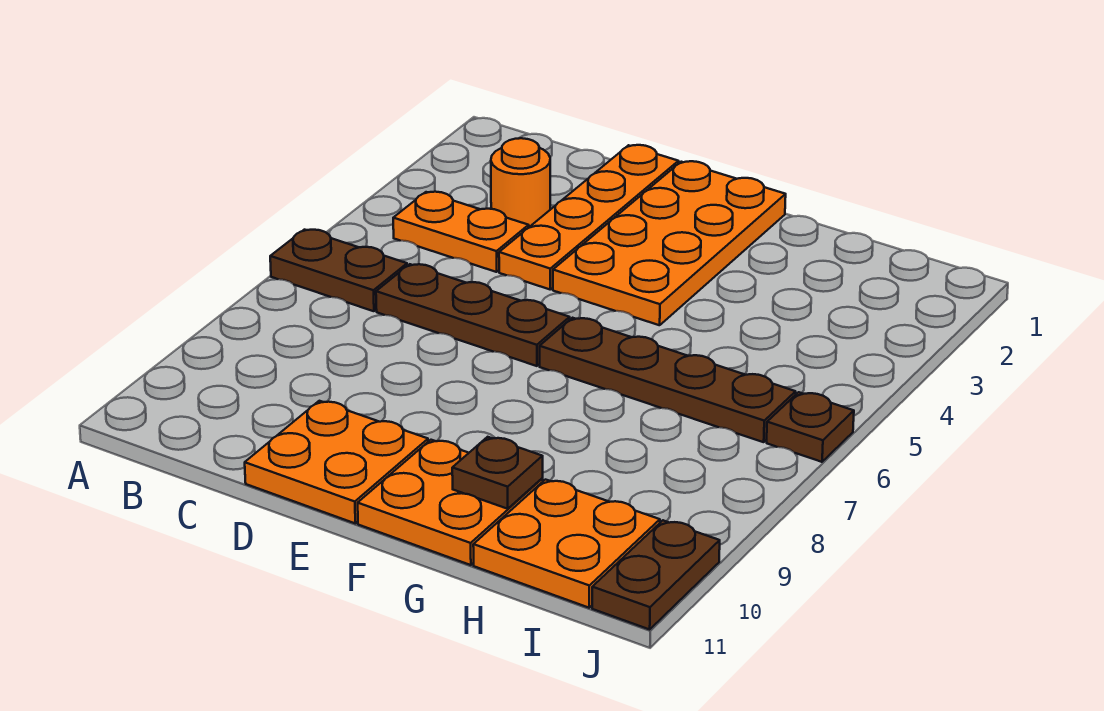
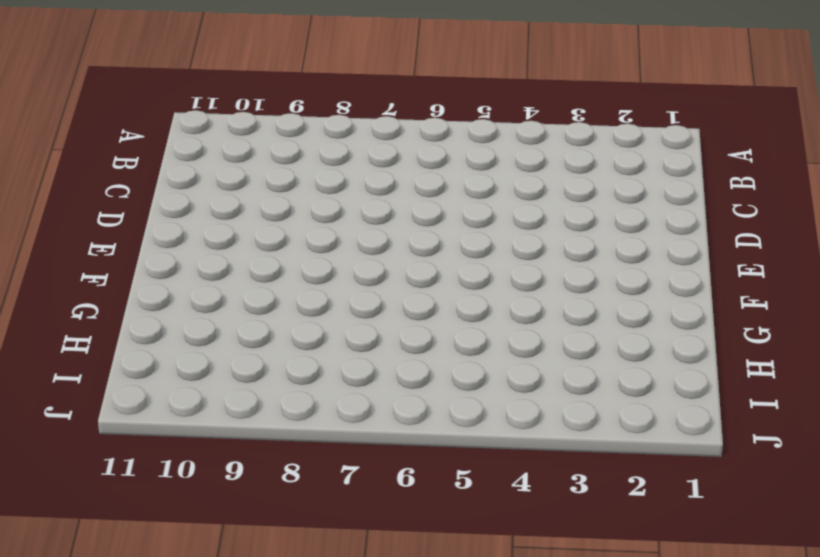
none -> brown plate A6:B6 level 1
none -> orange plate B4:C4 level 1
none -> orange round brick C3 level 1

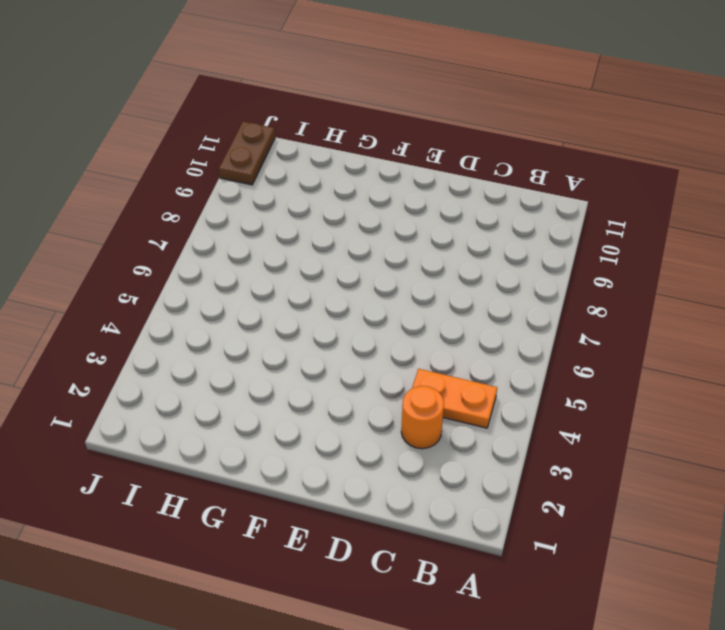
none -> brown plate A6:B6 level 1
none -> brown plate C6:E6 level 1
none -> orange plate D1:D4 level 1

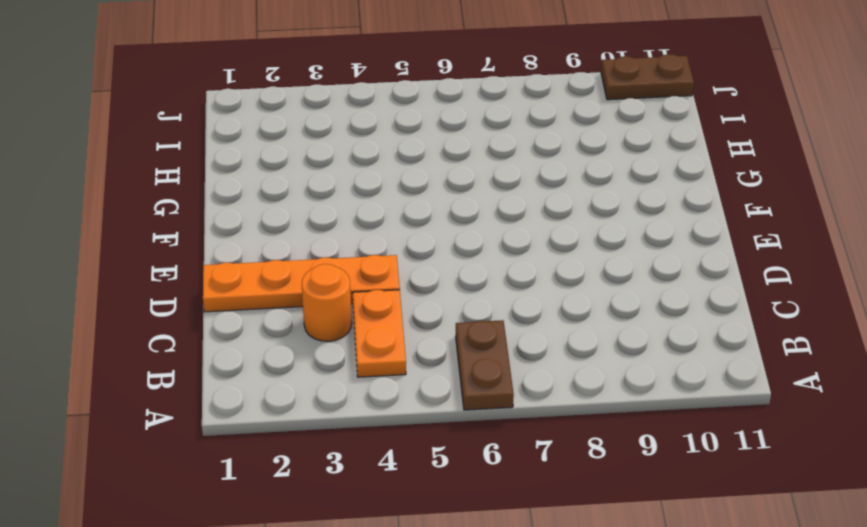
none -> brown plate C6:E6 level 1
none -> orange plate D10:E11 level 1
none -> orange plate E1:F4 level 1

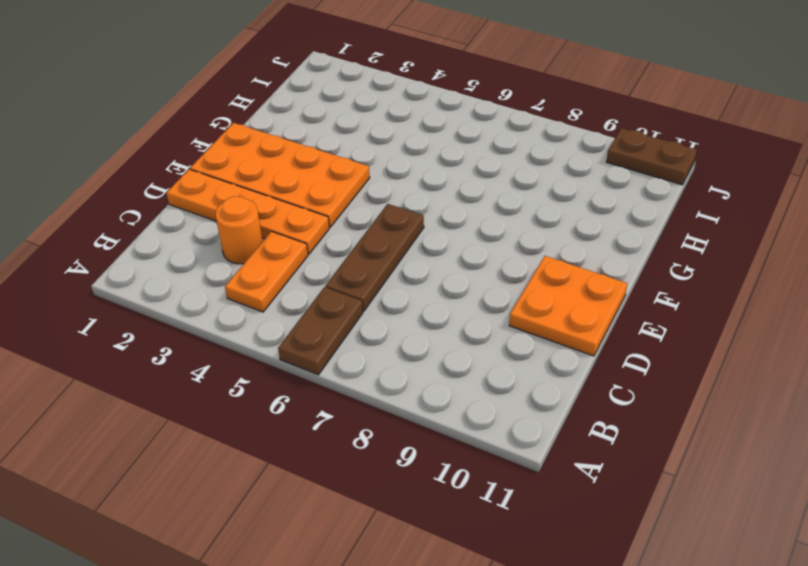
none -> brown plate F6:I6 level 1
none -> orange plate F10:G11 level 1
none -> orange plate H10:I11 level 1

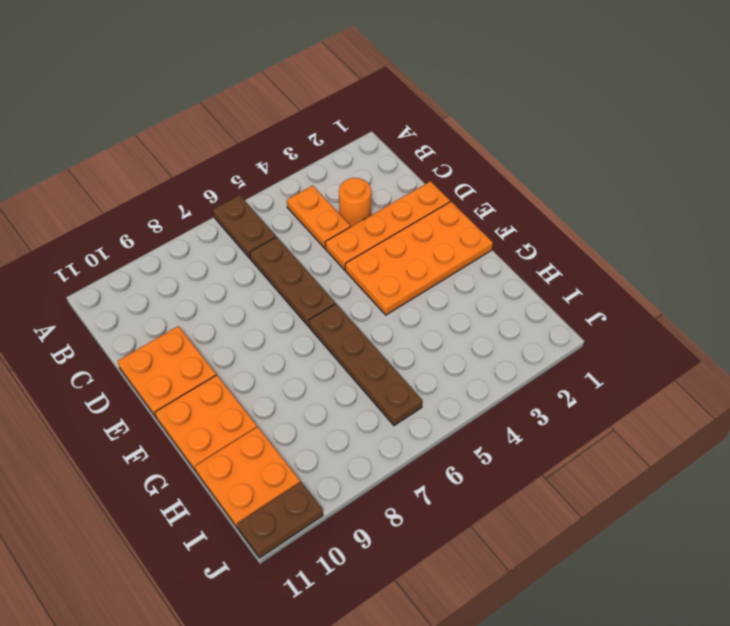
none -> brown plate J6 level 1
none -> brown plate G10 level 2

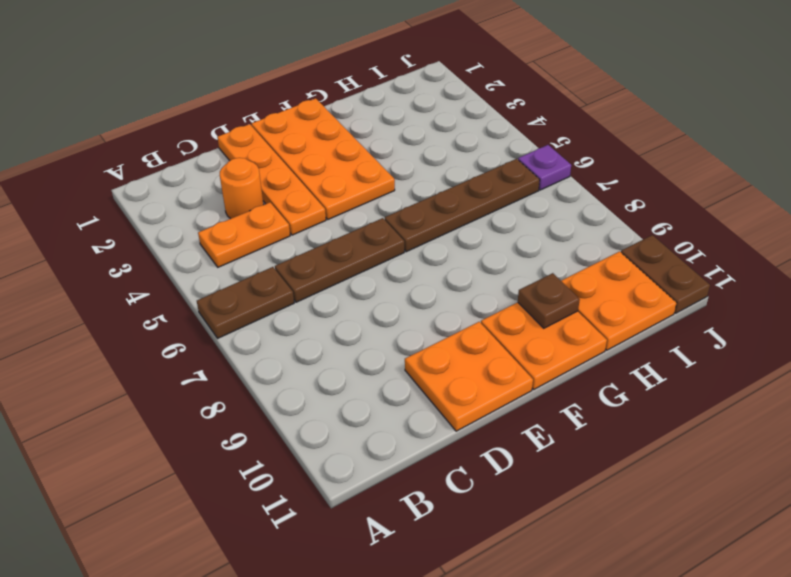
purple plate J6 level 1 -> brown plate J6 level 1

